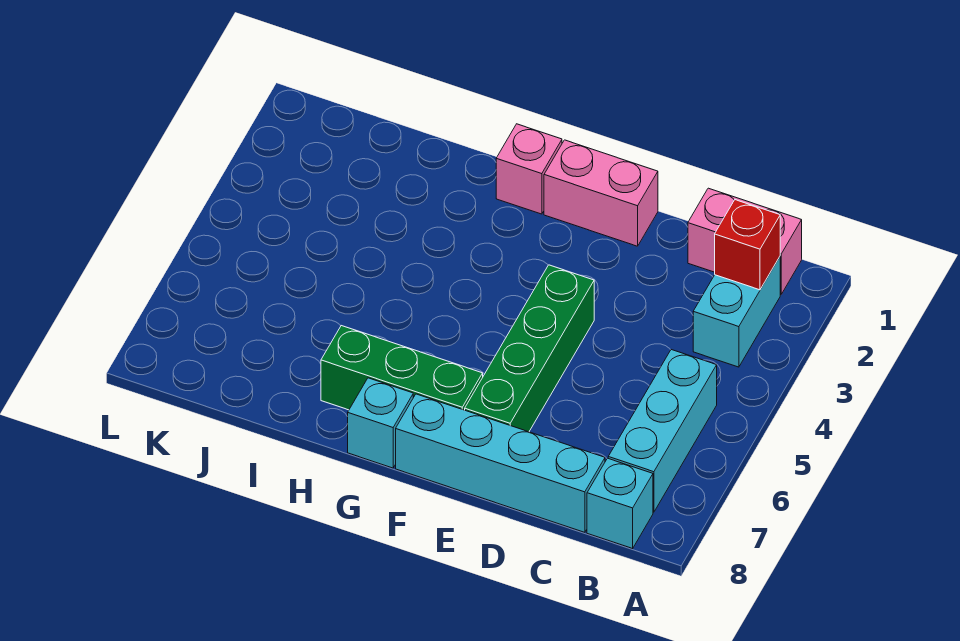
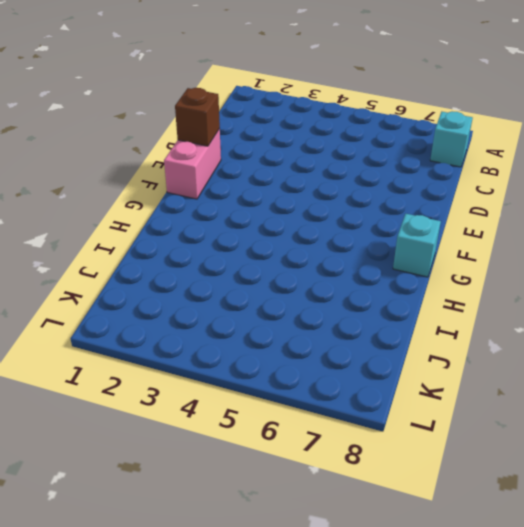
brown brick E1 level 2 -> none
none -> pink brick B1:C1 level 1
none -> cyan brick B2:B3 level 1

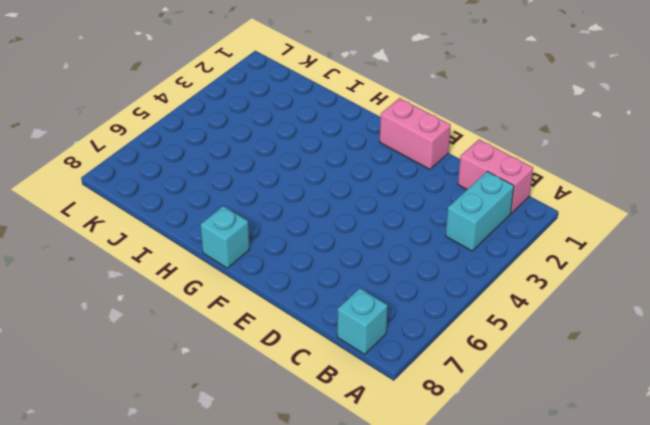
none -> cyan brick B5:B7 level 1
none -> cyan brick C8:F8 level 1

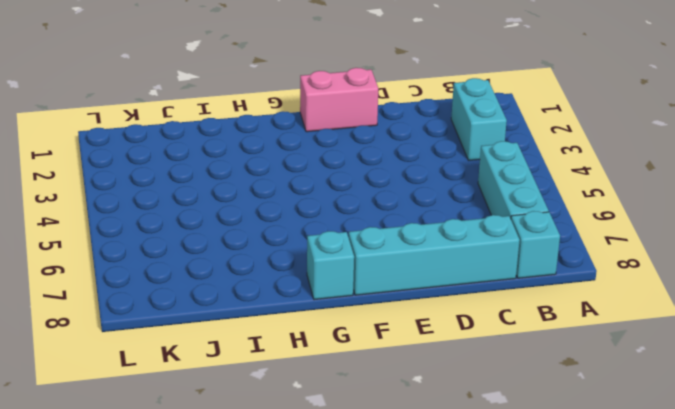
none -> pink brick B1:C1 level 1
none -> green brick E4:E7 level 1

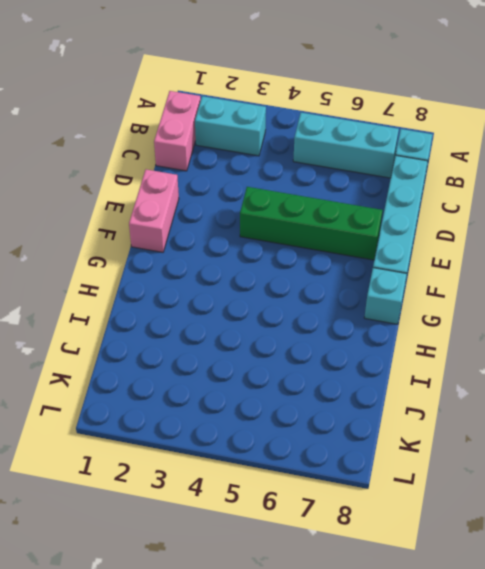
none -> green brick F7:H7 level 1
none -> pink brick G1 level 1

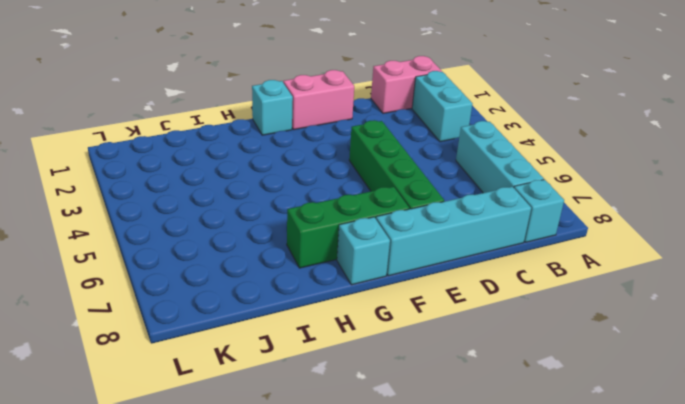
cyan brick G1 level 1 -> pink brick G1 level 1
none -> red brick B2 level 2

